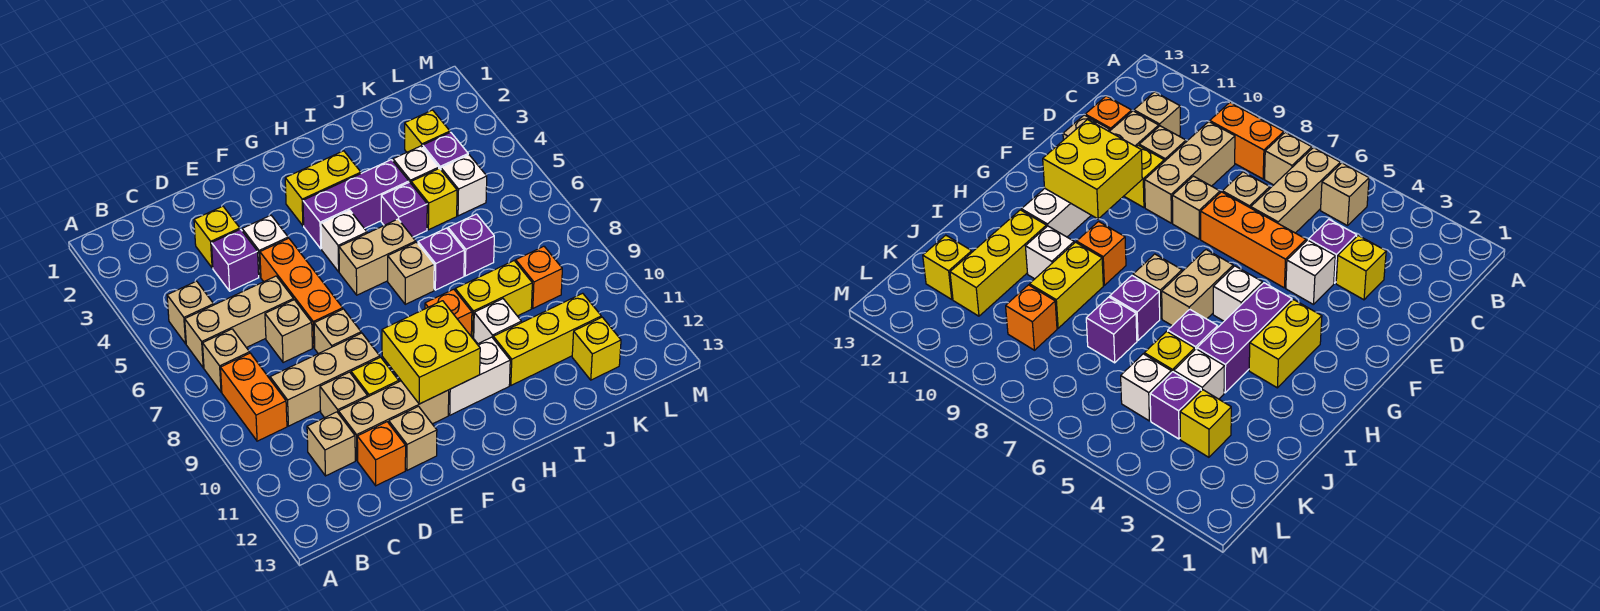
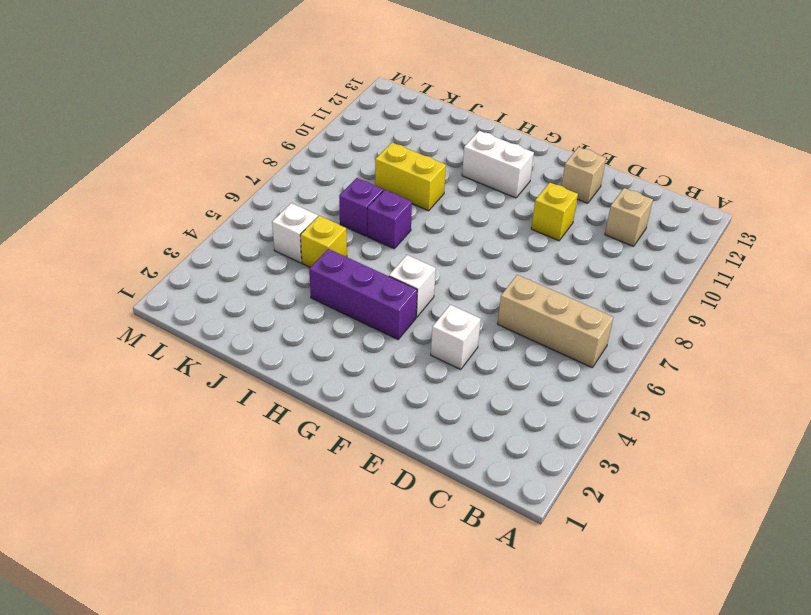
none -> tan brick B5 level 1
none -> tan brick B7 level 1
none -> orange brick B8:B9 level 1
none -> tan brick C9:E9 level 1

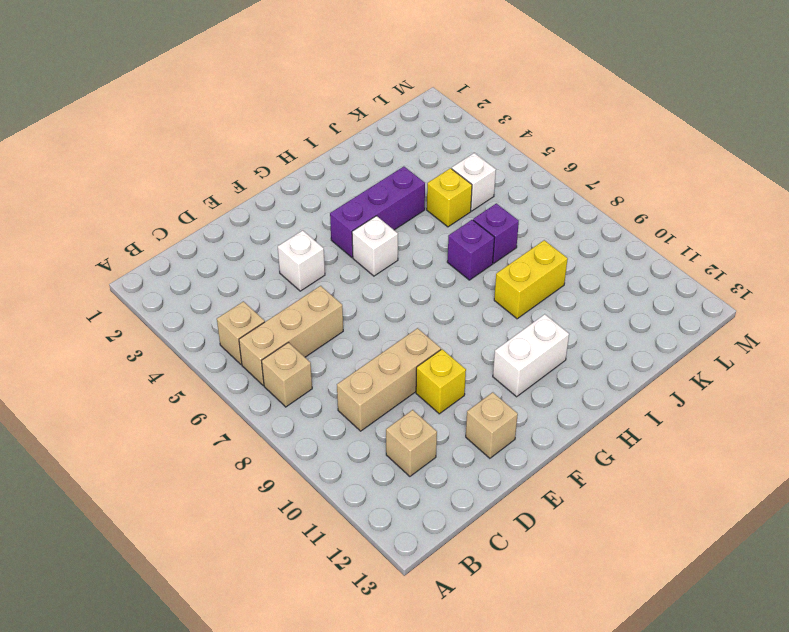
none -> orange brick B8:B9 level 1
none -> yellow brick D3 level 1
none -> purple brick D4 level 1
none -> tan brick D7 level 1

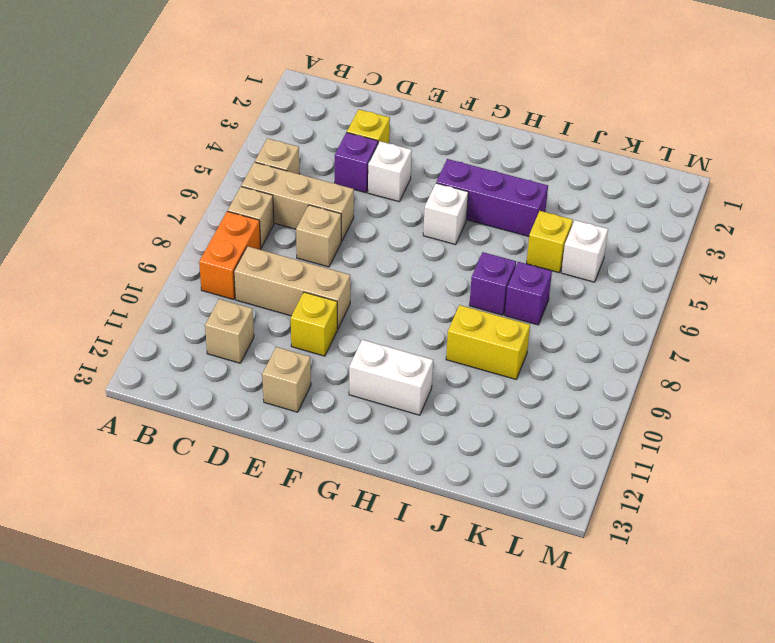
none -> tan brick D10 level 1
none -> tan brick D11:F11 level 1
none -> orange brick D12 level 1
none -> orange brick E5:E7 level 1

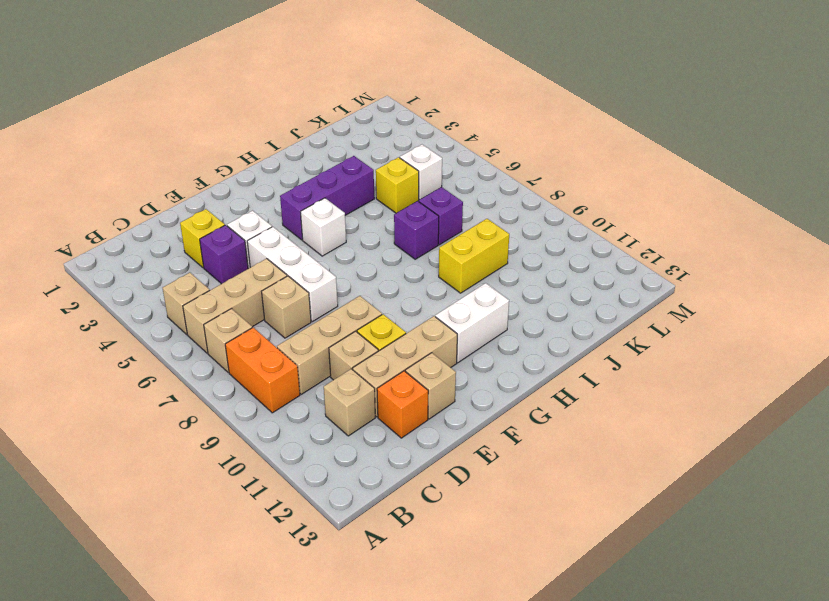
white brick E5:E7 level 1 -> orange brick E5:E7 level 1
none -> tan brick E8 level 1
none -> yellow brick G3:H3 level 1
none -> tan brick G6:H6 level 1
none -> tan brick H7 level 1

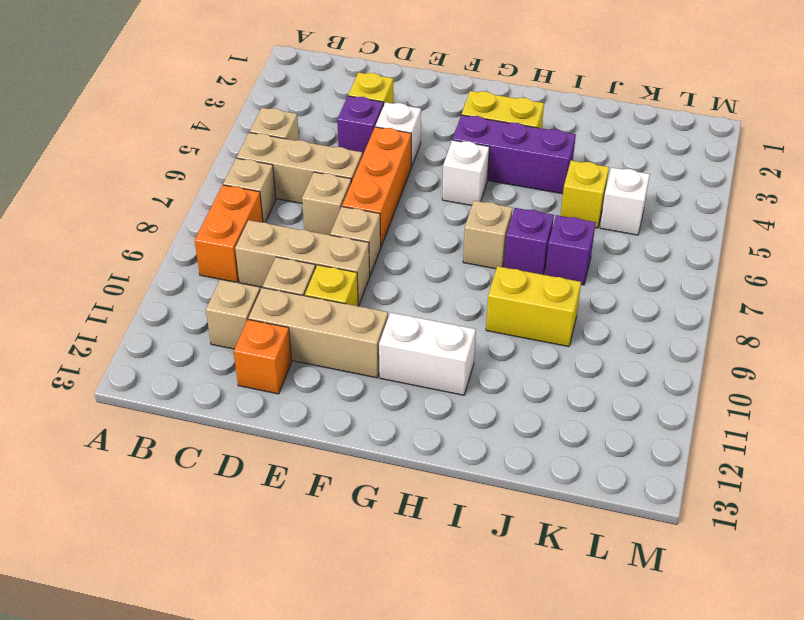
none -> tan brick E12 level 1
none -> tan brick G6:H6 level 1
none -> orange brick H9 level 1
none -> purple brick I5 level 1

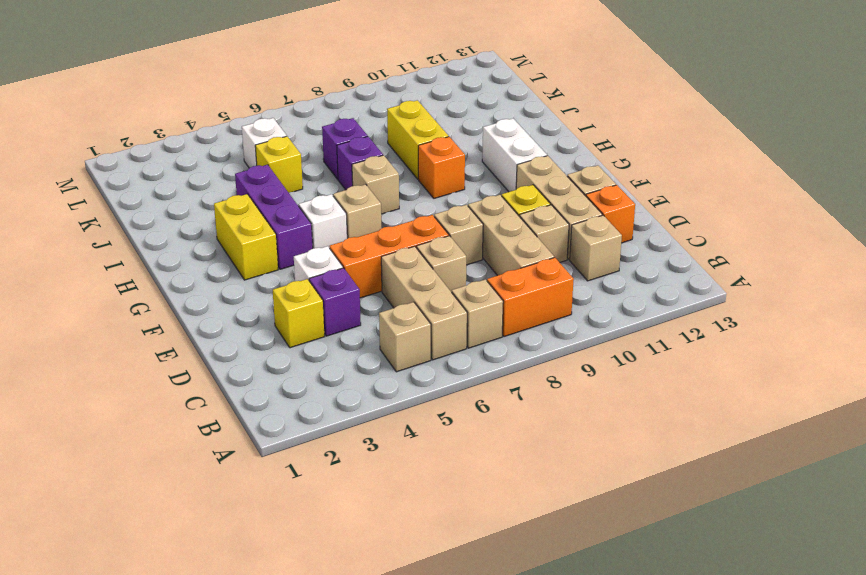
tan brick G6 level 1 -> tan brick G6:H6 level 1
none -> purple brick I5 level 1
none -> white brick I10 level 1
none -> yellow brick I11:K11 level 1
none -> white brick J4 level 1

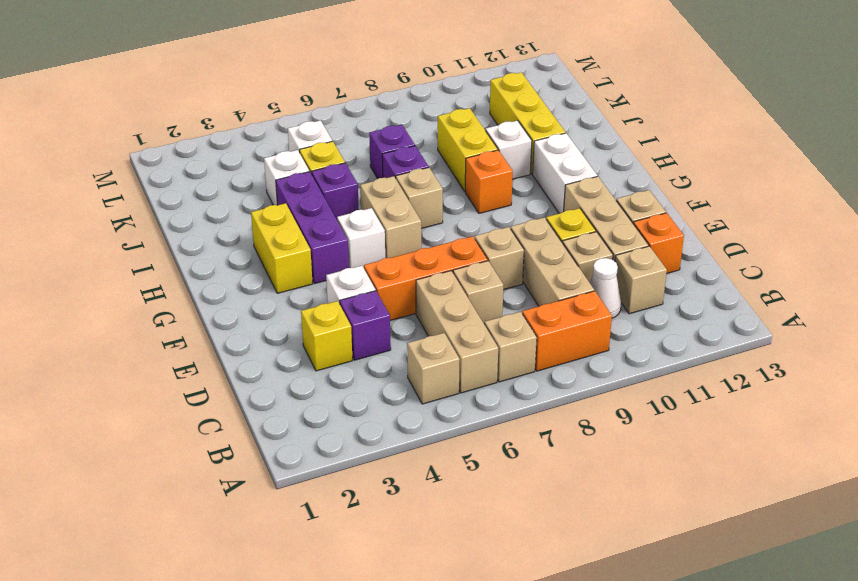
white cone C10 level 1 -> none
none -> yellow brick K3 level 1
none -> purple brick K4 level 1
none -> orange brick K9 level 1
none -> yellow brick K12 level 1

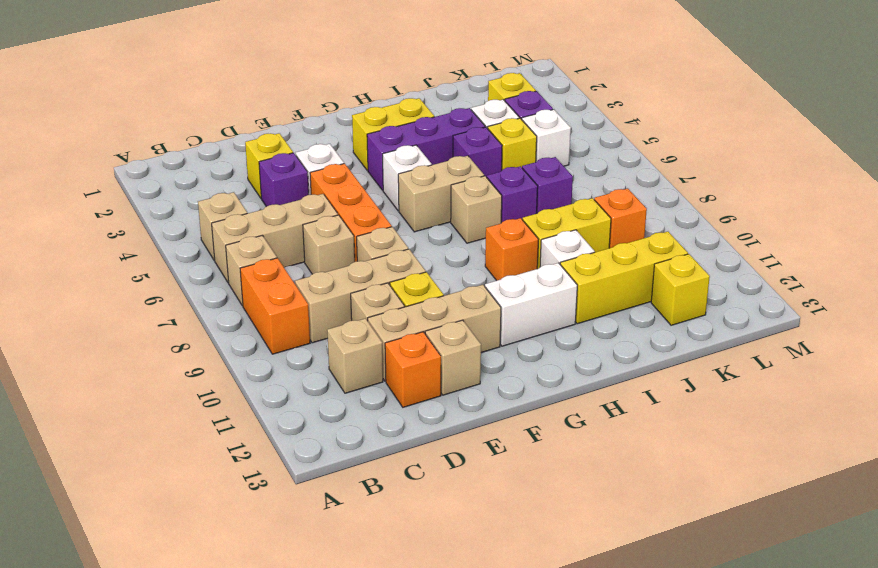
none -> yellow brick F10:G11 level 2

